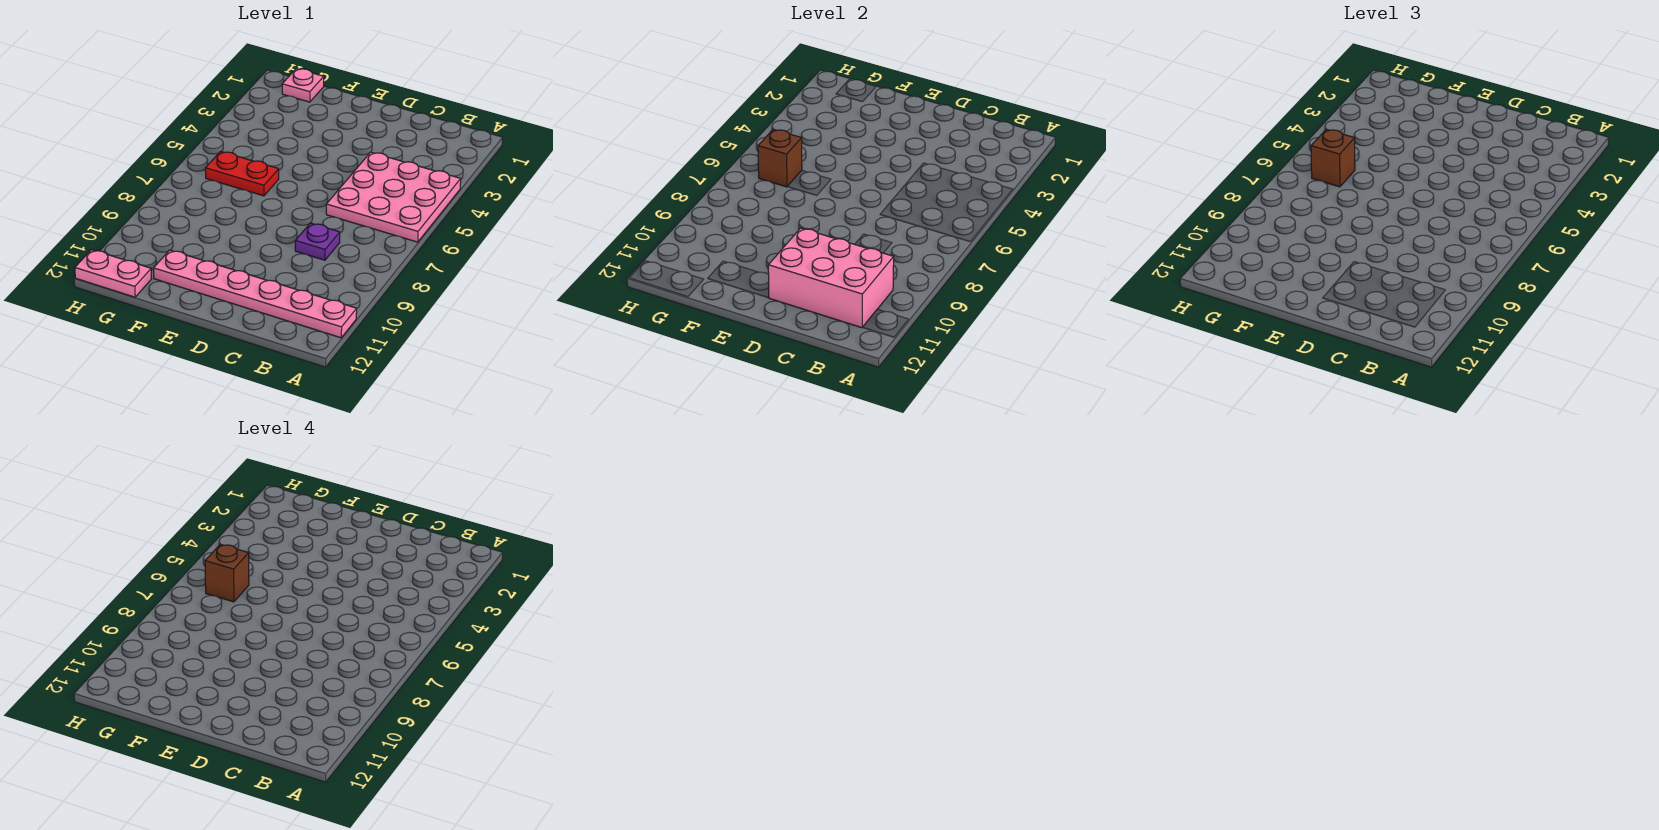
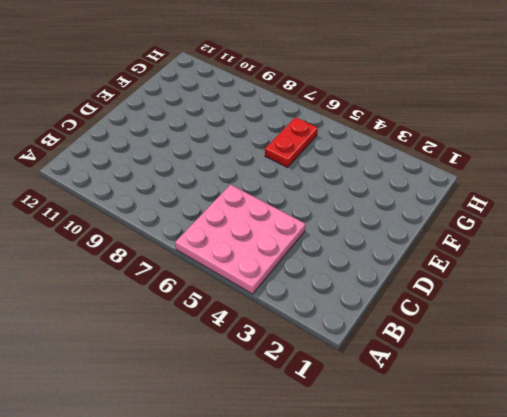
none -> pink plate A11:F11 level 1
none -> purple plate C8 level 1

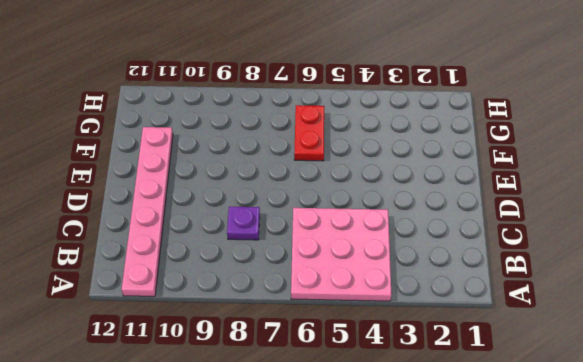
none -> pink plate G1 level 1
none -> pink plate G12:H12 level 1

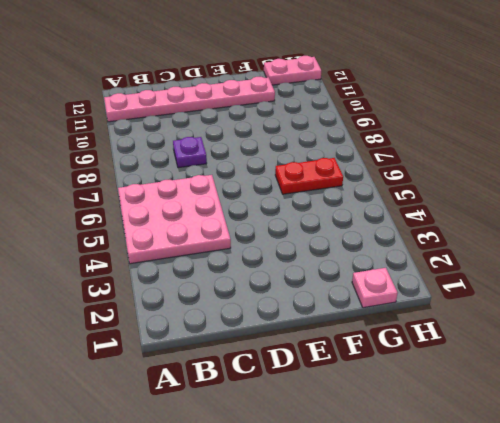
none -> pink brick B10:D11 level 2
none -> brown brick G6 level 2

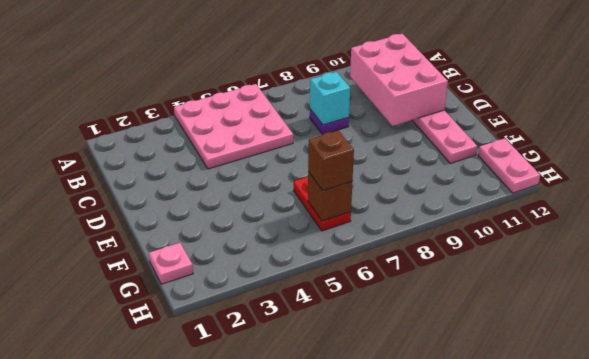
cyan brick C8 level 2 -> none
none -> brown brick G6 level 4

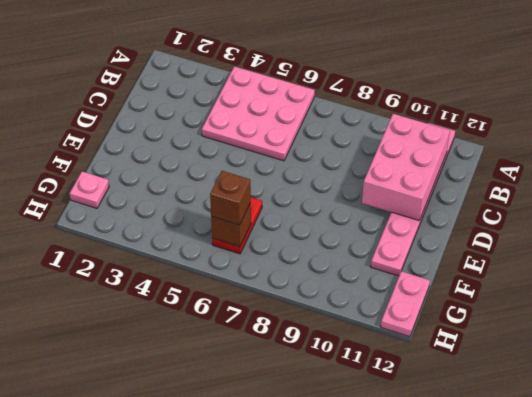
none -> purple plate C8 level 1
none -> brown brick G6 level 4

